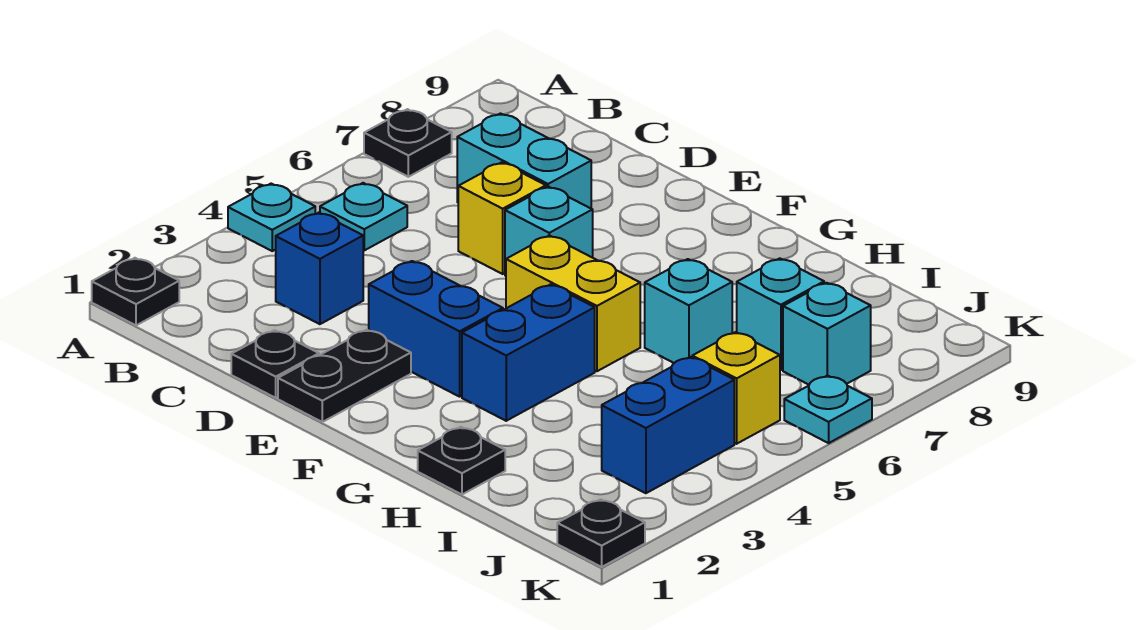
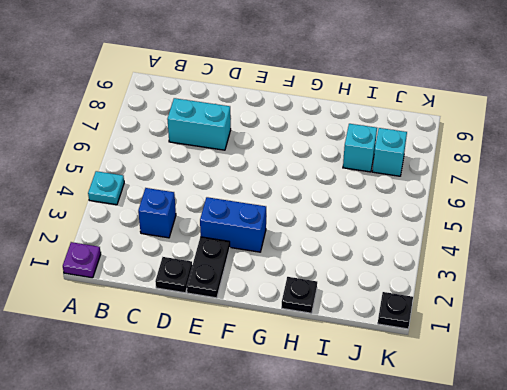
purple plate A1 level 1 -> black plate A1 level 1
none -> black plate A7 level 1
none -> cyan plate B5 level 1
none -> yellow brick D6 level 1

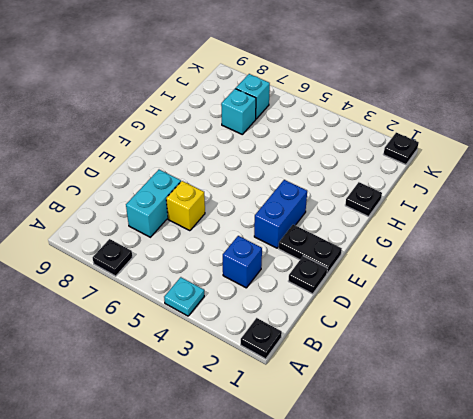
none -> cyan plate B5 level 1
none -> cyan brick E6 level 1
none -> yellow brick F5:G5 level 1

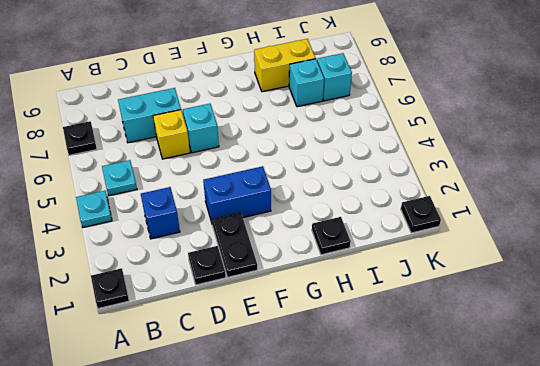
yellow brick H8:I8 level 1 -> yellow brick F5:G5 level 1
none -> blue brick G3:G4 level 1
none -> cyan brick H6 level 1
none -> blue brick J3:J4 level 1

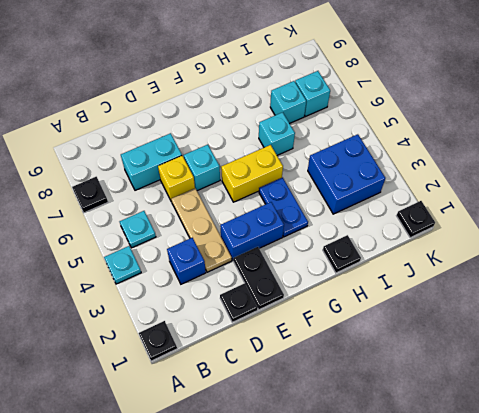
tan plate D3:D5 level 1 -> none
blue plate G3:G4 level 1 -> blue brick G3:G4 level 1
blue brick I3:J4 level 1 -> blue brick J3:J4 level 1
none -> yellow brick J5 level 1
none -> cyan plate K6 level 1

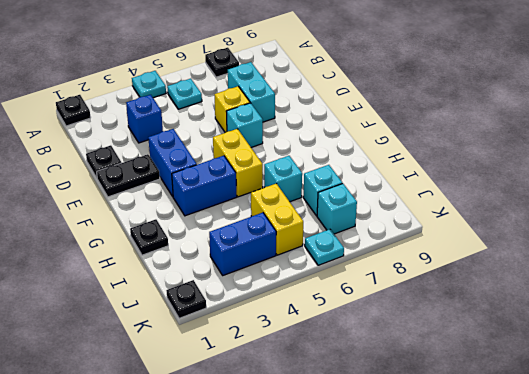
yellow brick I5:J5 level 1 -> yellow brick J5 level 1

